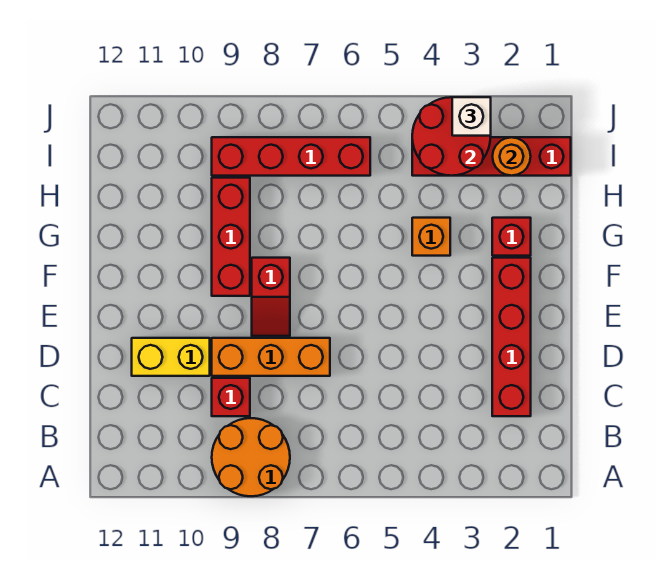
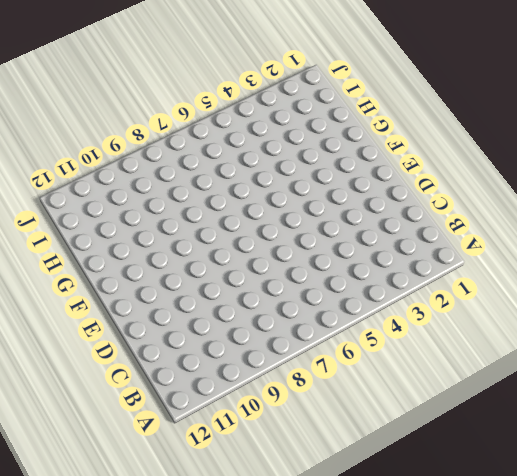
none -> orange round brick A8:B9 level 1
none -> red brick C2:F2 level 1
none -> red brick C9 level 1

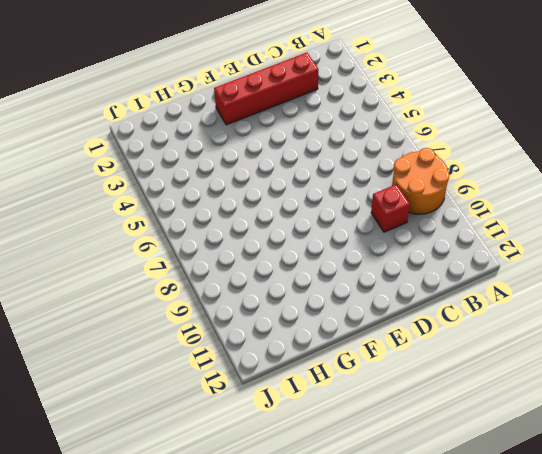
none -> orange brick D7:D9 level 1
none -> yellow brick D10:D11 level 1
none -> red slope E8:F8 level 1 top F

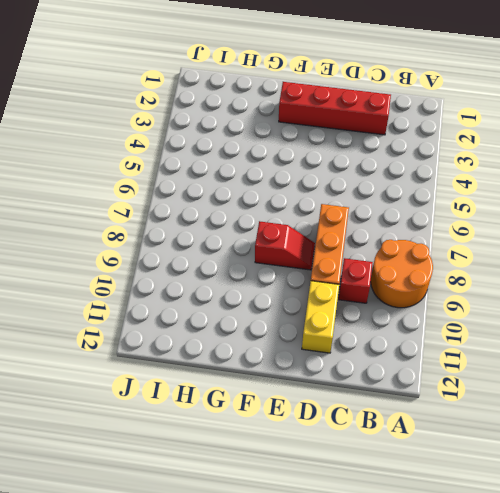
none -> red brick F9:H9 level 1
none -> red brick G2 level 1
none -> orange brick G4 level 1

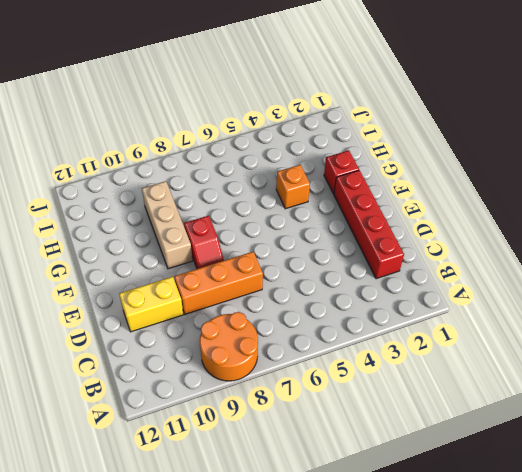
tan brick F9:H9 level 1 -> red brick F9:H9 level 1
none -> red brick C9 level 1
none -> red brick I1:I4 level 1
none -> red brick I6:I9 level 1

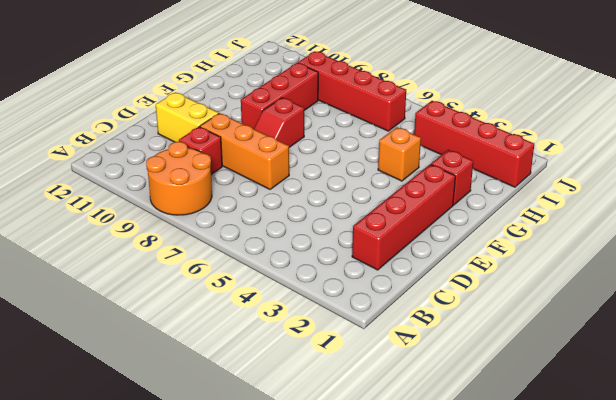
none -> orange round brick I2 level 2
none -> red round brick I3:J4 level 2
none -> white brick J3 level 3

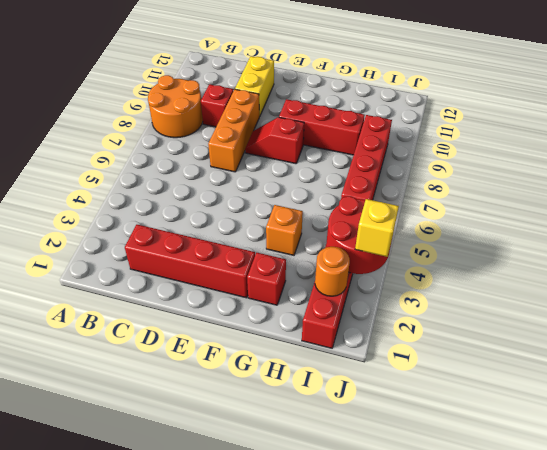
yellow brick J3 level 3 -> white brick J3 level 3

